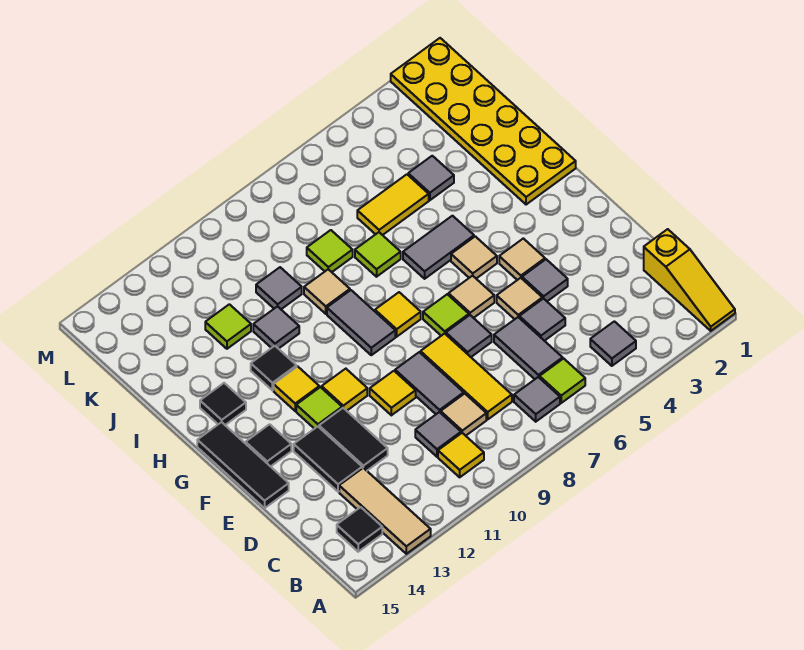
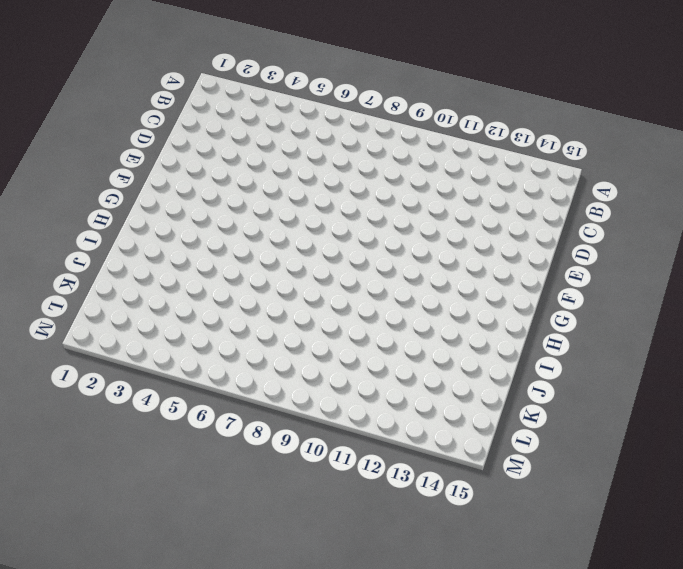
none -> yellow slope A1:C1 level 1 top C
none -> tan tile A13:C13 level 1
none -> grey tile B4 level 1
none -> lime tile B6 level 1

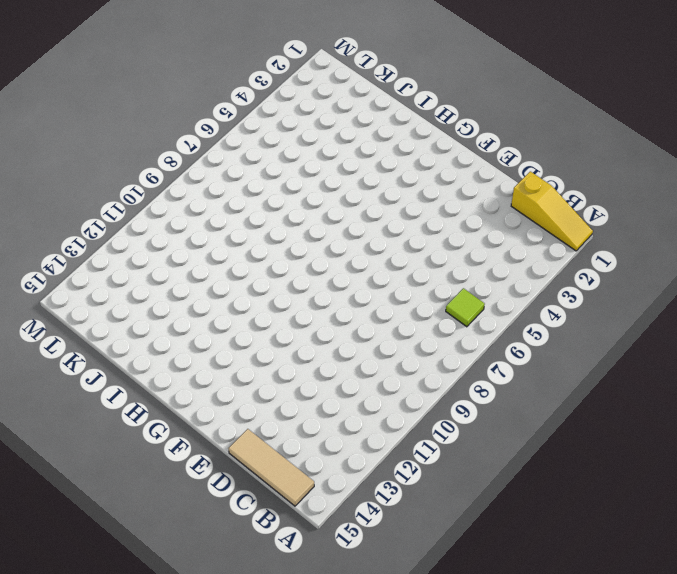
tan tile B15:D15 level 1 -> tan tile A13:C13 level 1
none -> grey tile B4 level 1
none -> grey tile B7 level 1
none -> yellow tile B10 level 1
none -> black tile B14 level 1

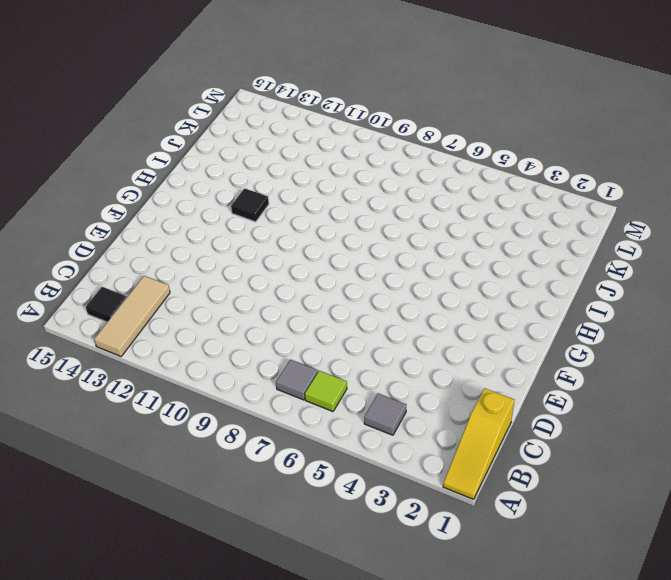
none -> yellow tile B10 level 1
none -> grey tile C6:D6 level 1
none -> yellow tile C8:E8 level 1
none -> tan tile C9 level 1

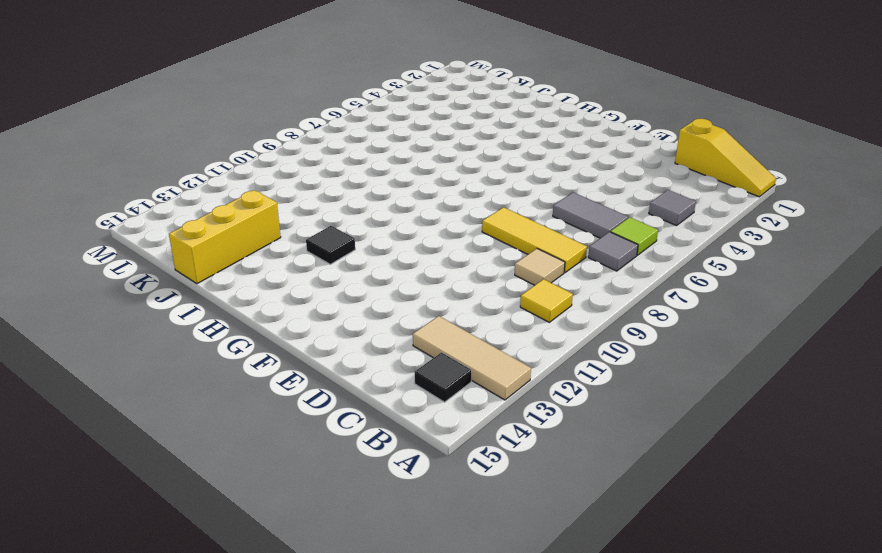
yellow brick J13:J15 level 1 -> none
none -> grey tile C10 level 1
none -> grey tile D5 level 1
none -> grey tile D9:E9 level 1
none -> black tile D12:E12 level 1

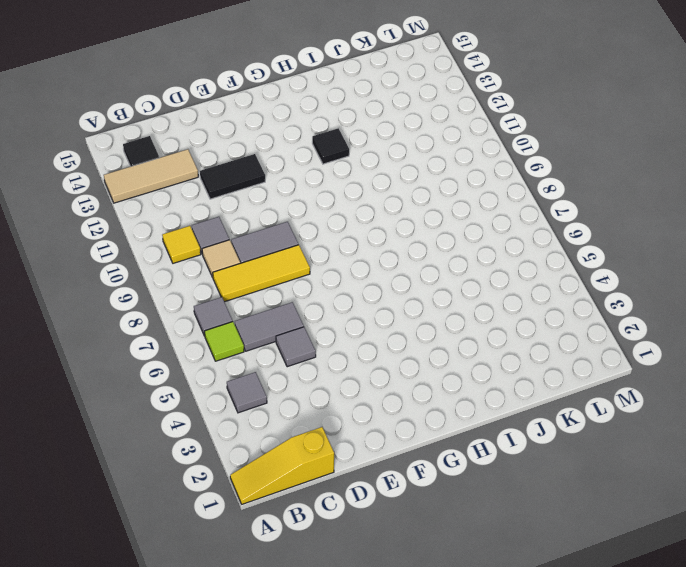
none -> black tile D13:E13 level 1
none -> grey tile E4 level 1
none -> tan tile E5 level 1
none -> grey tile E7 level 1

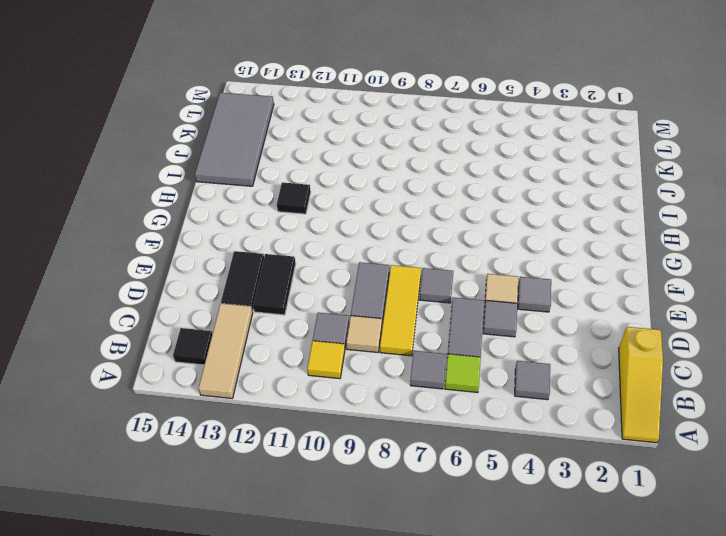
grey tile I14:L15 level 1 -> none
none -> yellow tile E10 level 1
none -> black tile E15:G15 level 1
none -> tan tile F4 level 1
none -> tan tile F6 level 1

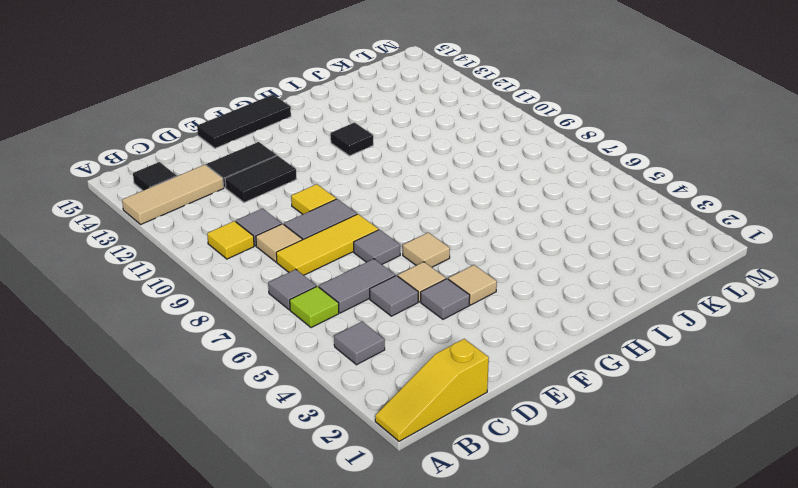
none -> lime tile F7 level 1
none -> yellow tile F11 level 1
none -> lime tile F12 level 1
none -> black tile F14 level 1

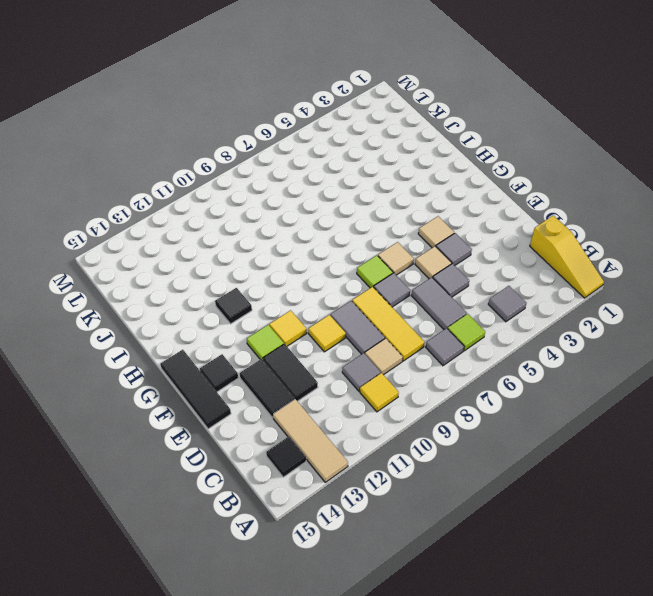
none -> tan tile G5 level 1
none -> yellow tile G8 level 1
none -> grey tile G9:H9 level 1
none -> yellow tile G12 level 1

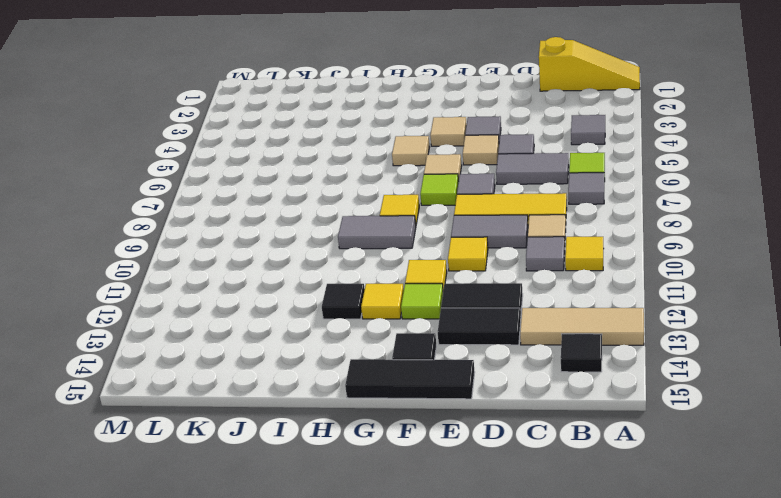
none -> yellow plate H1:M2 level 1
none -> grey tile H5:H6 level 1
none -> black tile H14 level 1
none -> lime tile I7 level 1

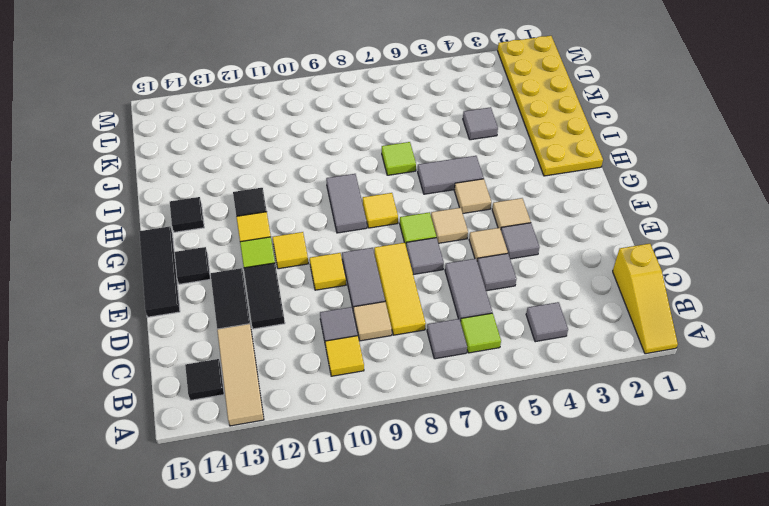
none -> tan tile I9 level 1
none -> grey tile I11 level 1
none -> yellow tile J5:J6 level 1
none -> lime tile J8 level 1

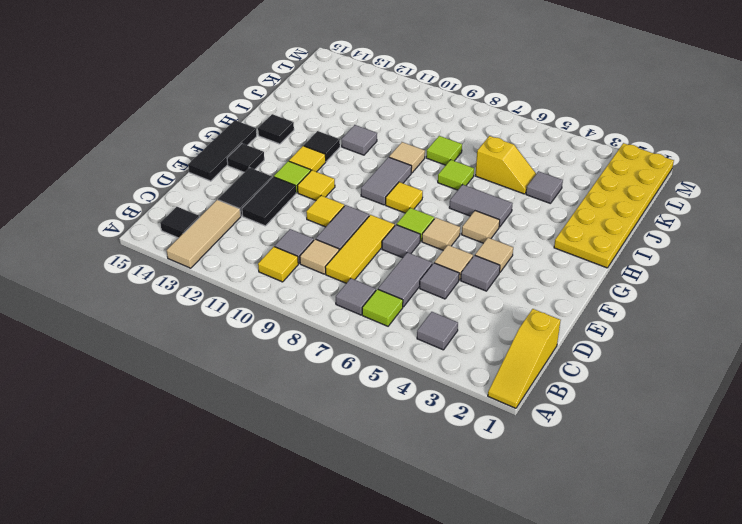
yellow slope J5:J6 level 1 top 6 -> yellow tile J5:J6 level 1
none -> grey tile J10 level 1
none -> lime tile J12 level 1

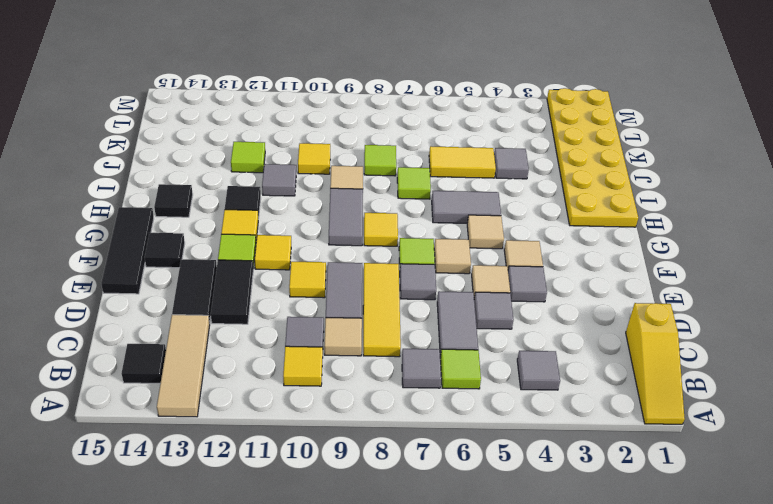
yellow tile J10 level 1 -> grey tile J10 level 1

